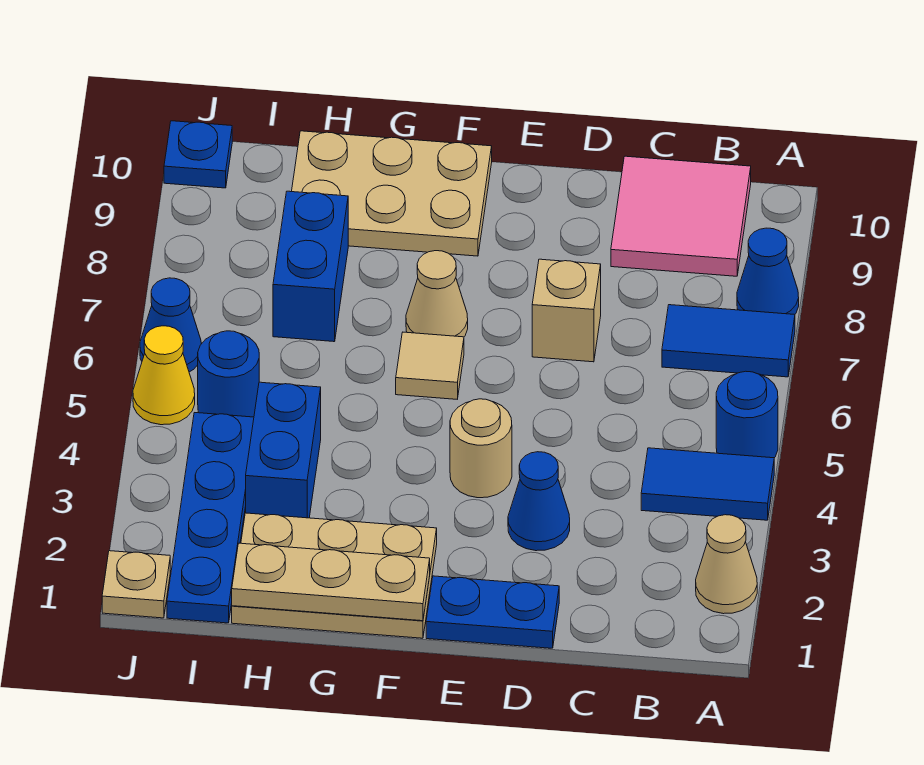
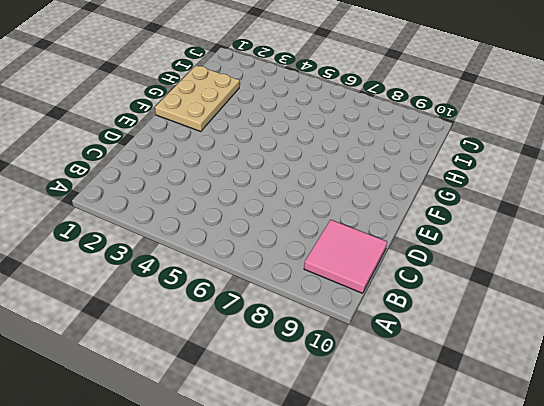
none -> tan cone A2 level 1
none -> blue tile A4:B4 level 1
none -> blue round brick A5 level 1

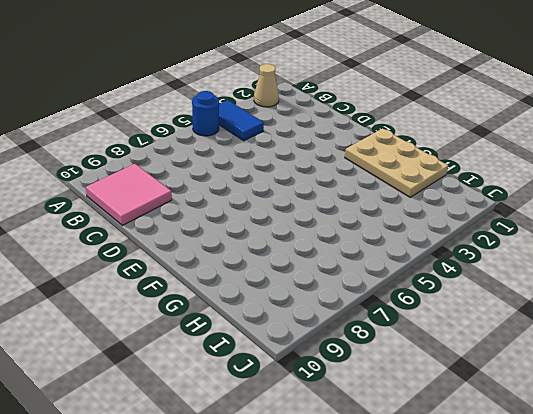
none -> blue tile A7:B7 level 1
none -> blue cone A8 level 1
none -> blue plate D1:E1 level 1

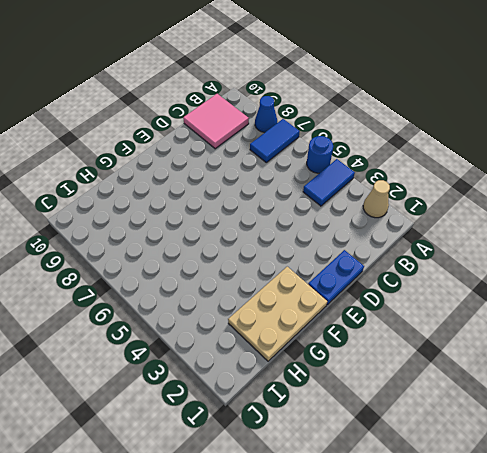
none -> blue cone D3 level 1
none -> tan brick D7 level 1
none -> tan round brick E4 level 1

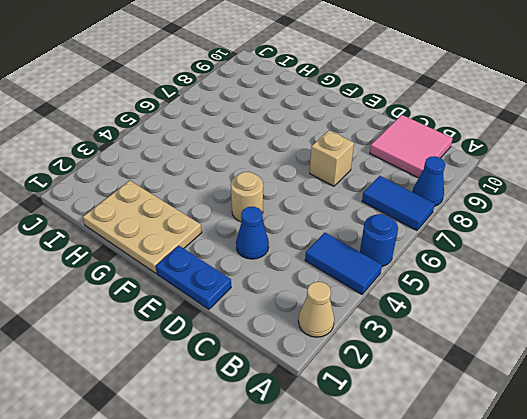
none -> tan tile F6 level 1
none -> tan cone F7 level 1
none -> tan plate F9:H10 level 1

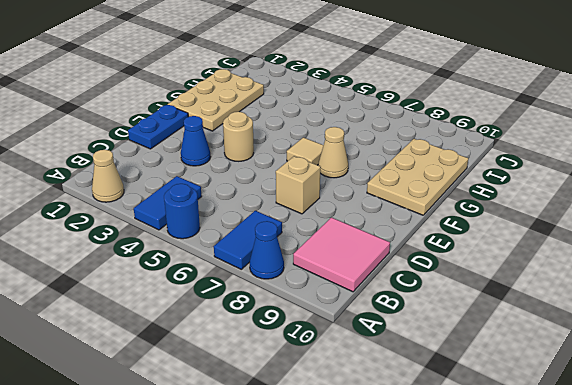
none -> blue brick H3:H4 level 1
none -> blue brick H7:H8 level 1
none -> blue plate I1:I4 level 1

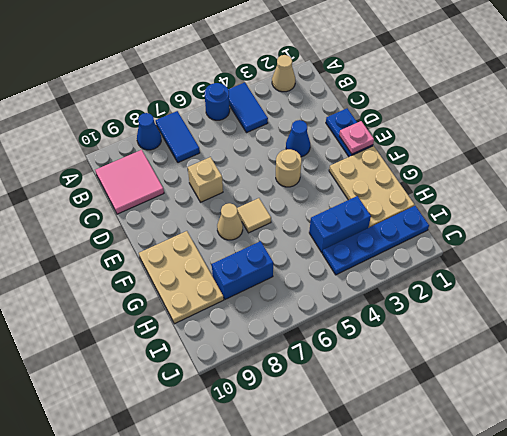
pink plate E1 level 2 -> none
none -> blue round brick I5 level 1
none -> tan plate J1 level 1
none -> yellow cone J5 level 1

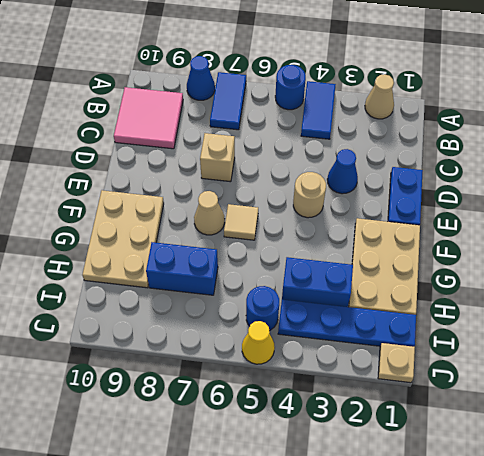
none -> blue cone J6 level 1
none -> blue plate J10 level 1
none -> tan plate F1:H1 level 2

